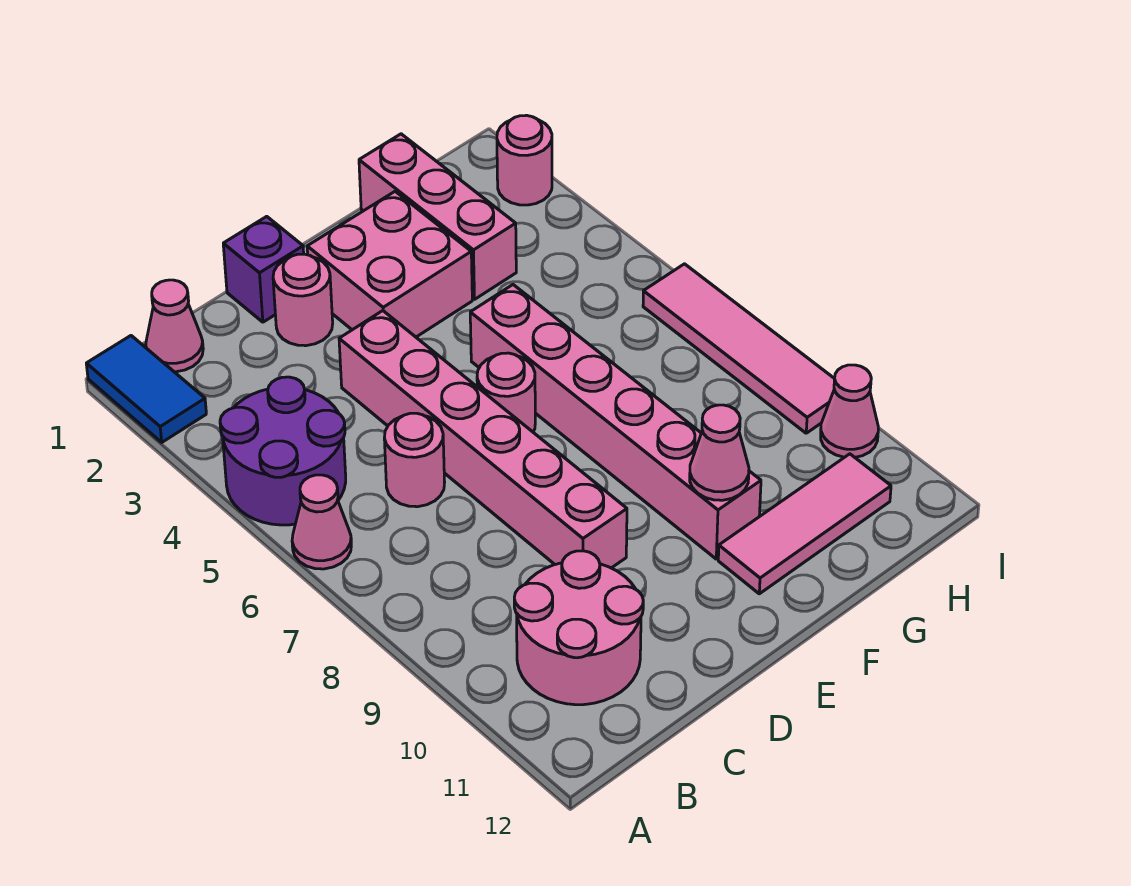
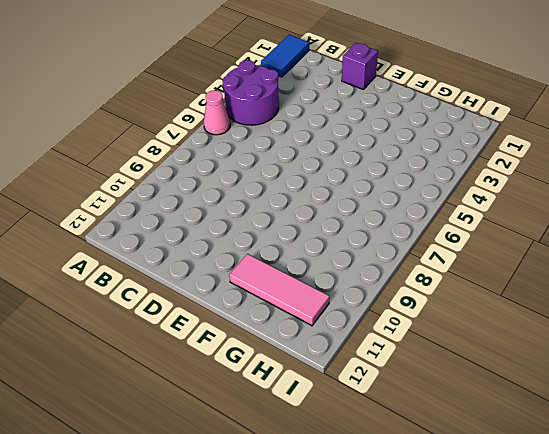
none -> pink cone B1 level 1
none -> pink round brick B10:C11 level 1
none -> pink round brick C6 level 1

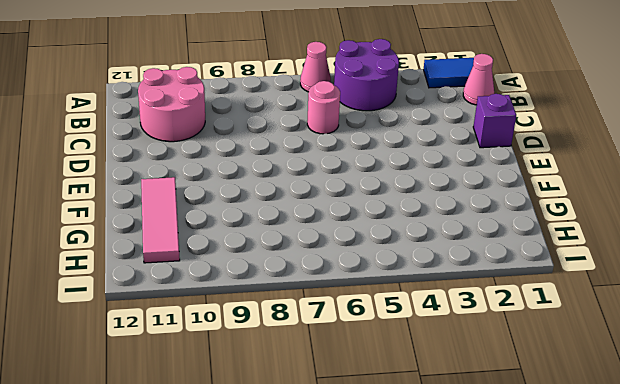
none -> pink round brick D2 level 1
none -> pink brick D4:D9 level 1
none -> pink brick E2:F3 level 1

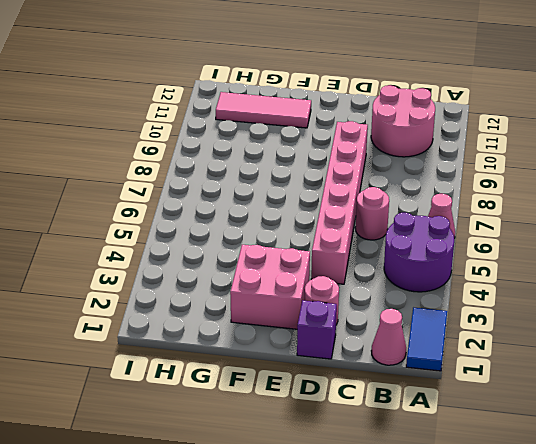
none -> pink round brick E6 level 1
none -> pink brick F5:F10 level 1
none -> pink brick G1:G3 level 1

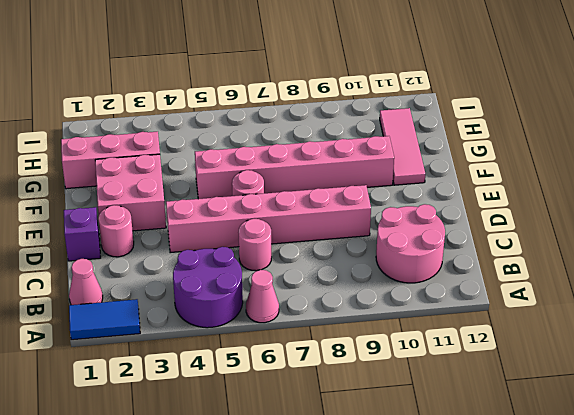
none -> pink round brick I2 level 1
none -> pink tile I6:I9 level 1
none -> pink cone I10 level 1

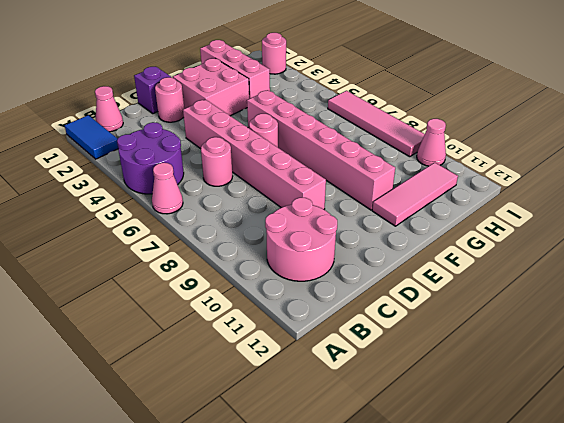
none -> pink cone F10 level 2

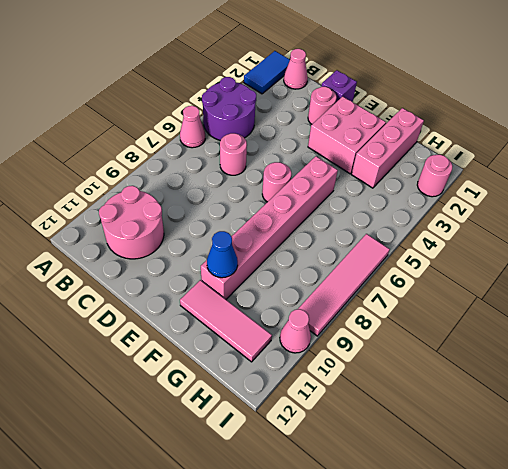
blue cone F10 level 2 -> pink cone F10 level 2
none -> pink brick D4:D9 level 1

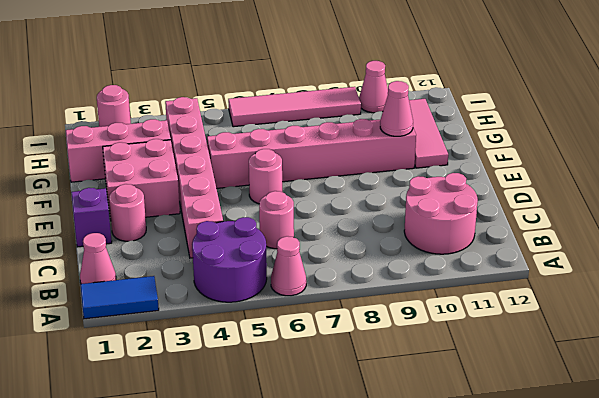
pink brick C4:H4 level 1 -> pink brick D4:D9 level 1

